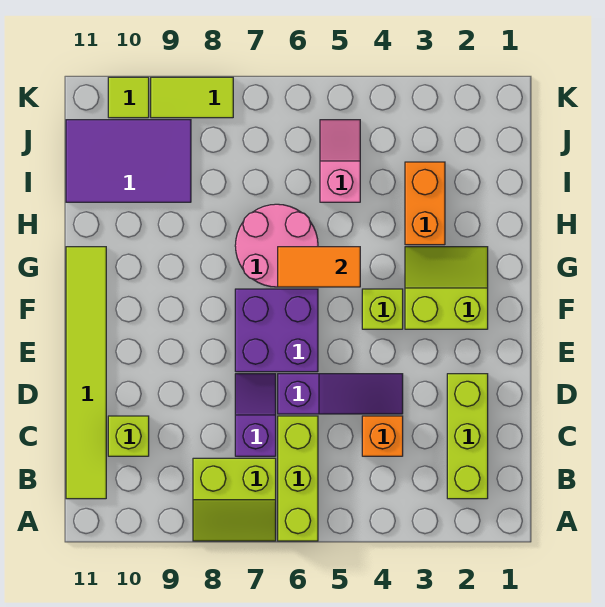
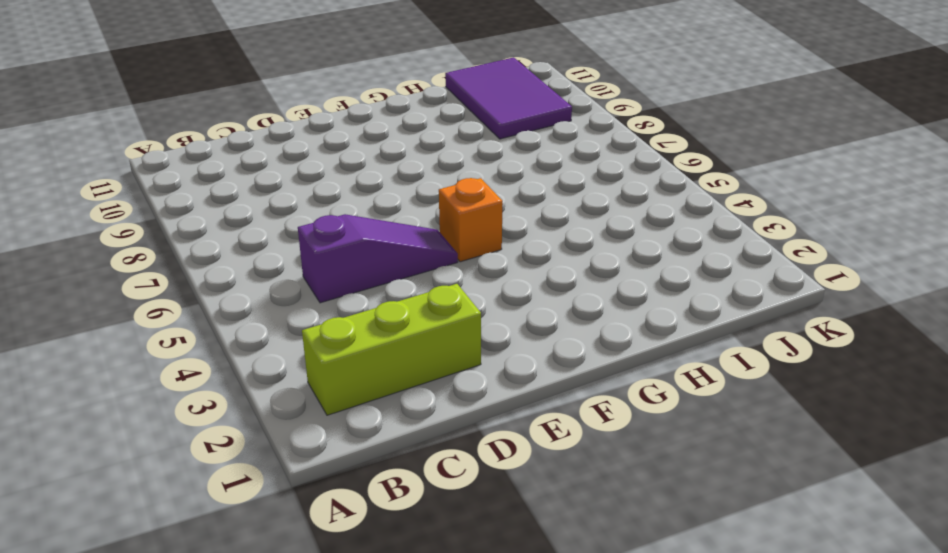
purple slope C5:E5 level 1 top C -> purple slope D4:D6 level 1 top 6
orange brick F5 level 1 -> orange brick C4 level 1
none -> lime brick A6:C6 level 1
none -> lime slope A7:B8 level 1 top B
none -> lime tile B11:G11 level 1

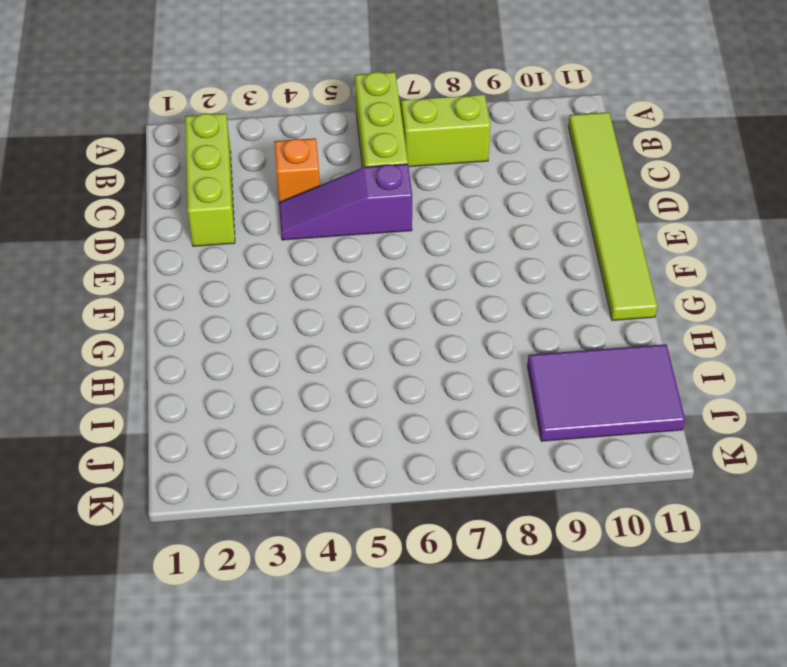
none -> purple slope C7:D7 level 1 top C
none -> lime brick C10 level 1
none -> purple brick E6:F7 level 1

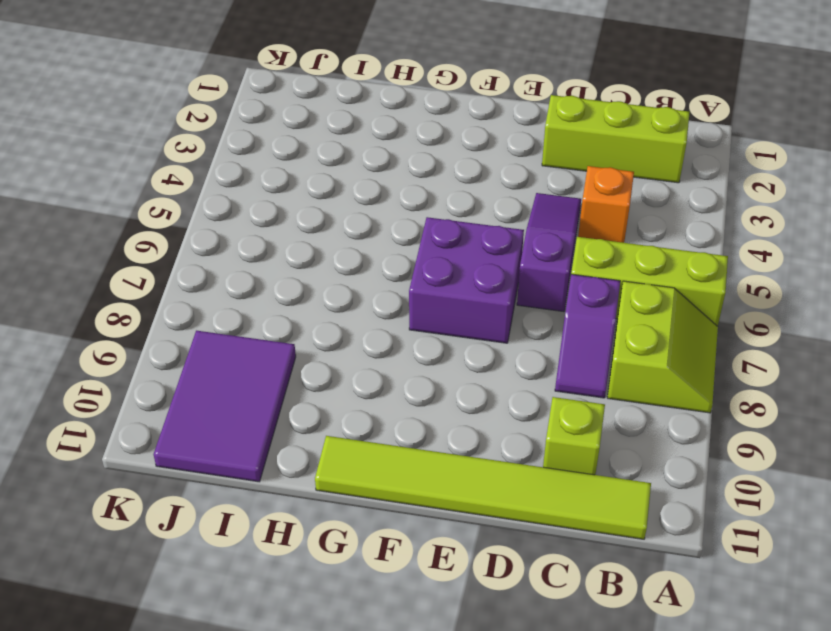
purple slope C7:C8 level 1 top 7 -> purple slope C7:D7 level 1 top C
none -> lime slope F2:G3 level 1 top F
none -> lime brick F4 level 1
none -> pink round brick G6:H7 level 1

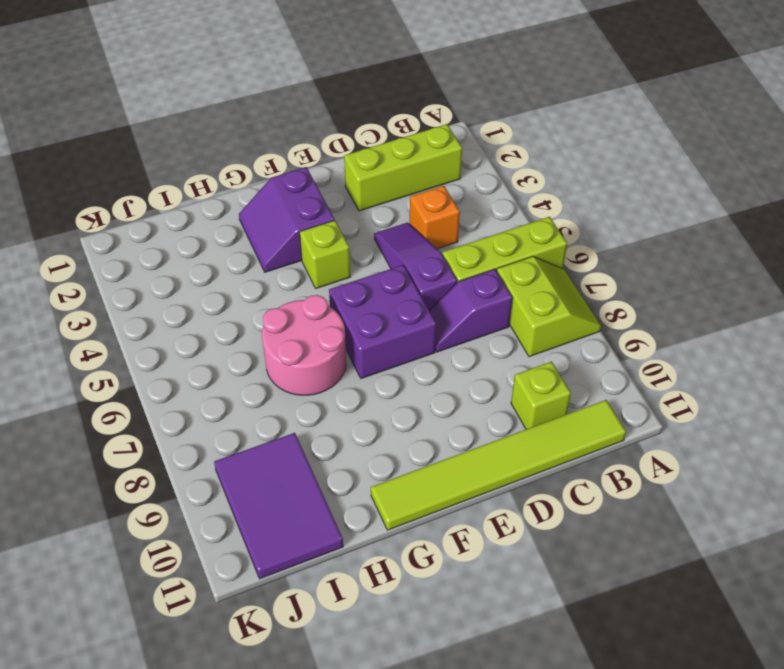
purple slope F2:G3 level 1 top F -> lime slope F2:G3 level 1 top F
none -> orange brick H3:I3 level 1
none -> pink slope I5:J5 level 1 top I
none -> lime tile K8:K9 level 1

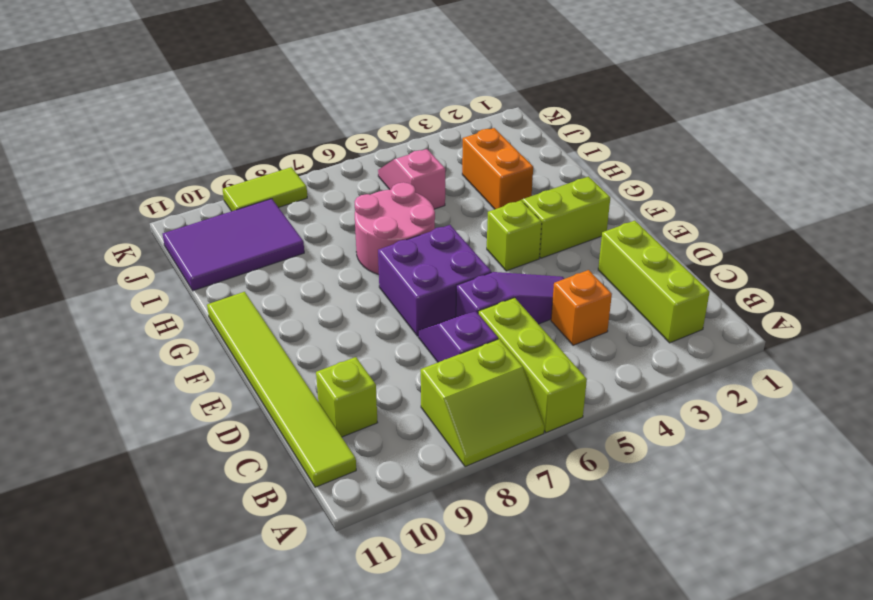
none -> lime tile K10 level 1
none -> orange tile G5:G6 level 2

